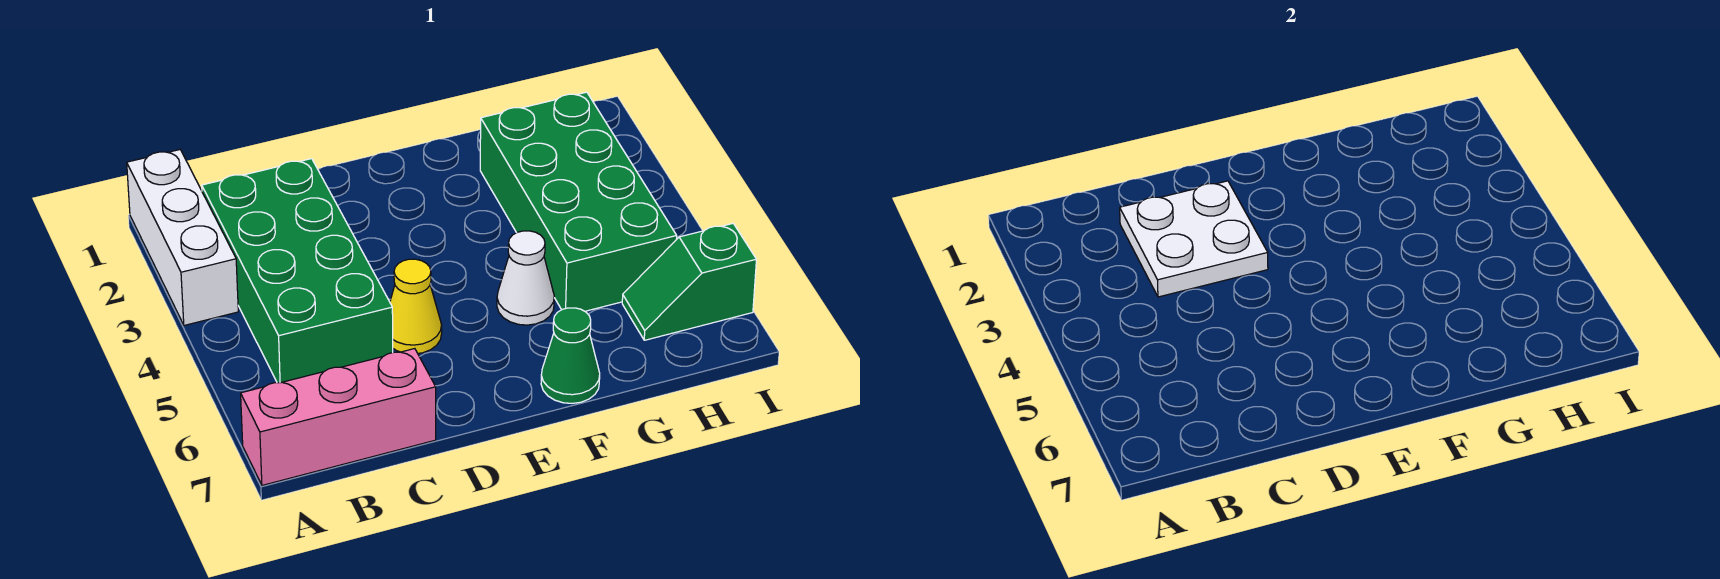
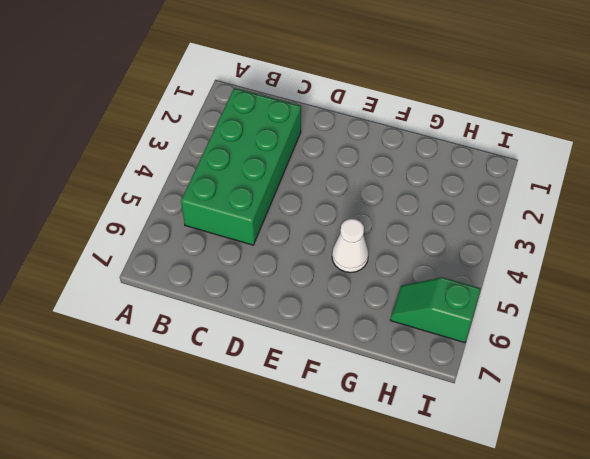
none -> white brick A1:A3 level 1
none -> pink brick A7:C7 level 1

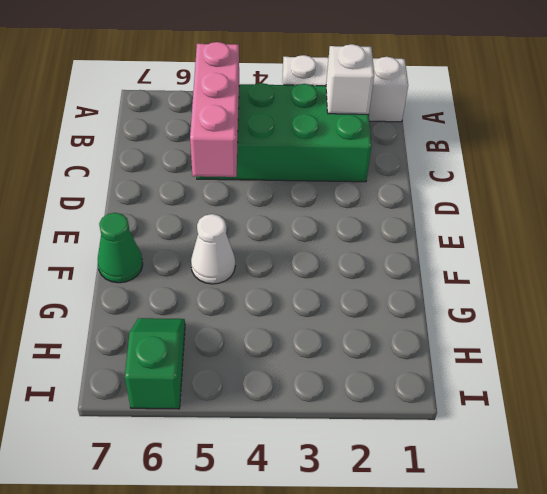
white brick B2 level 2 -> none
pink brick B5:D5 level 2 -> pink brick A7:C7 level 1
none -> yellow cone D5 level 1
none -> green brick G2:H5 level 1

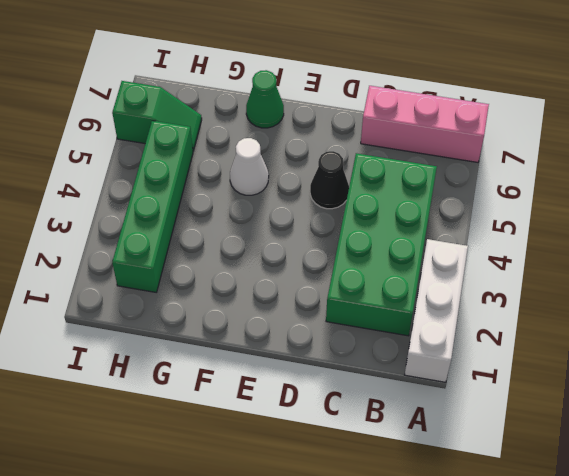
black cone D5 level 1 -> yellow cone D5 level 1
green brick H2:H5 level 1 -> green brick G2:H5 level 1
none -> white plate C2:D3 level 2

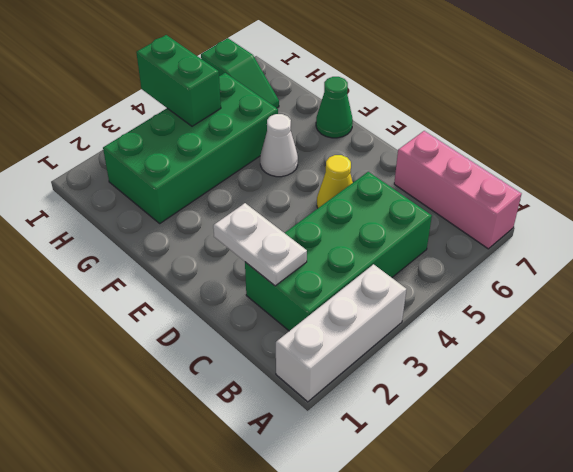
white plate C2:D2 level 2 -> white plate C2:D3 level 2
green brick H4:I4 level 2 -> none

